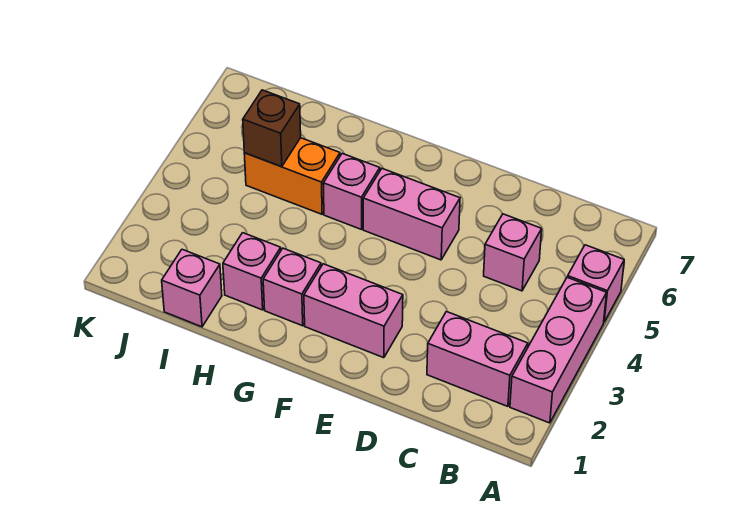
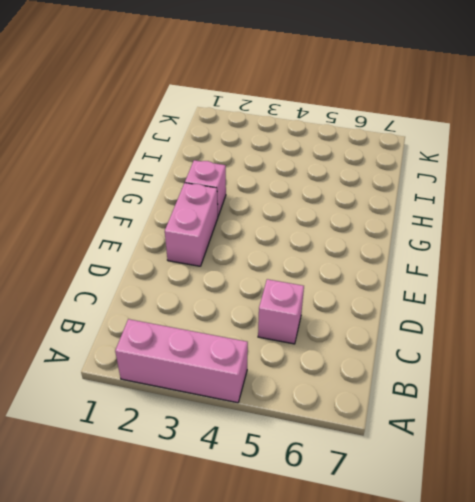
none -> pink brick A5 level 1
none -> pink brick B2:C2 level 1
none -> pink brick E5:F5 level 1

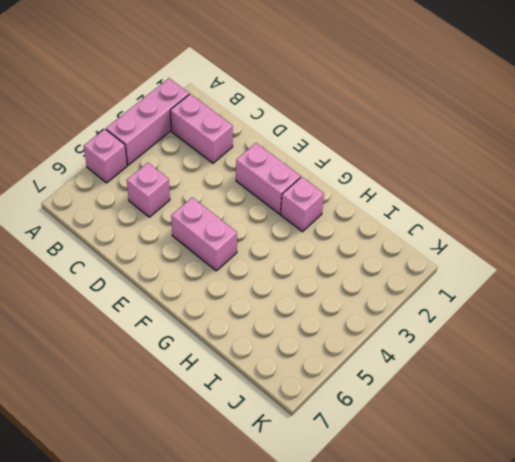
none -> pink brick G5 level 1
none -> pink brick H2 level 1
none -> orange brick H5:I5 level 1

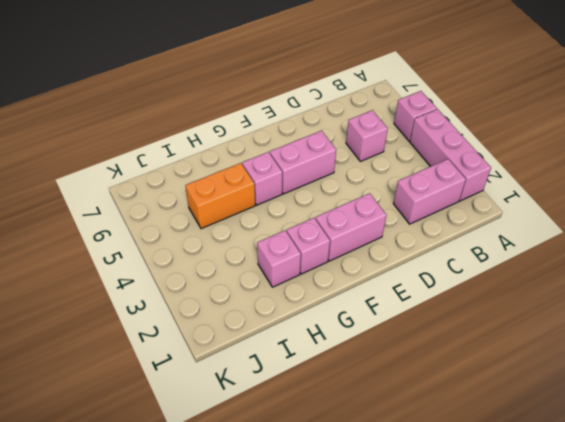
none -> pink brick I1 level 1
none -> brown brick I5 level 2

